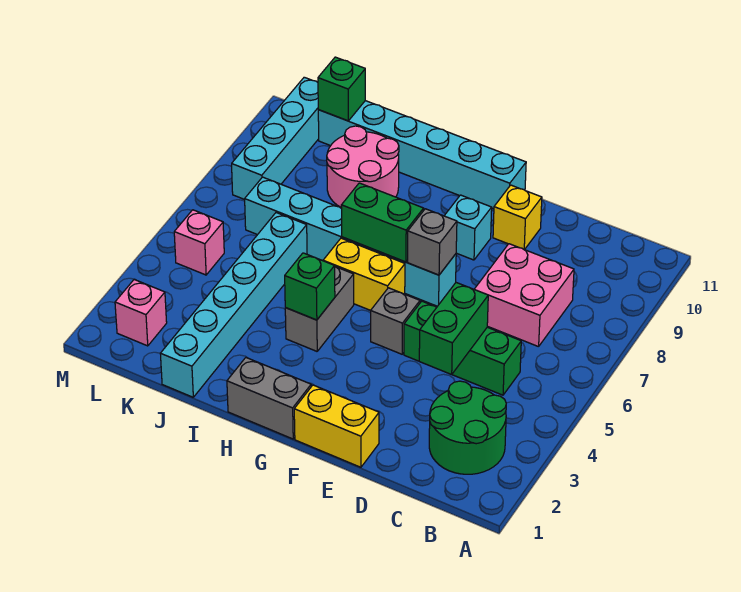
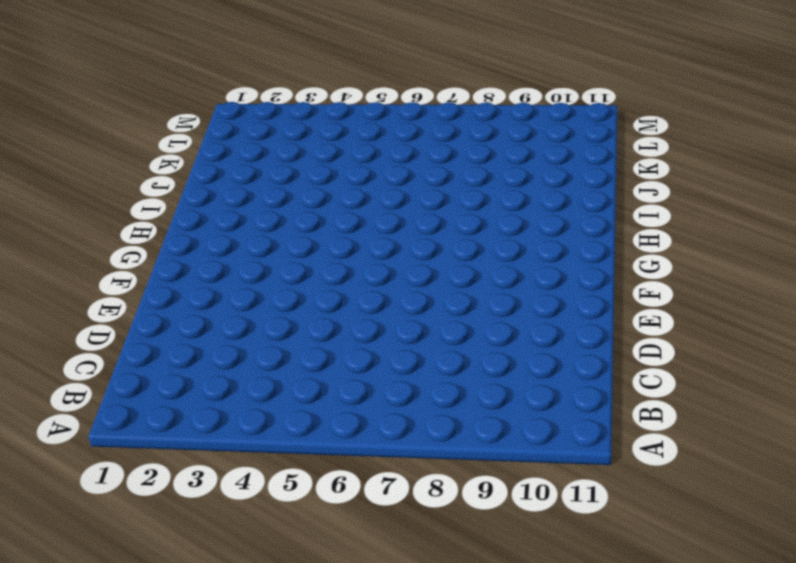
none -> green round brick B2:C3 level 1
none -> green brick C5:E5 level 1
none -> pink brick C7:D8 level 1

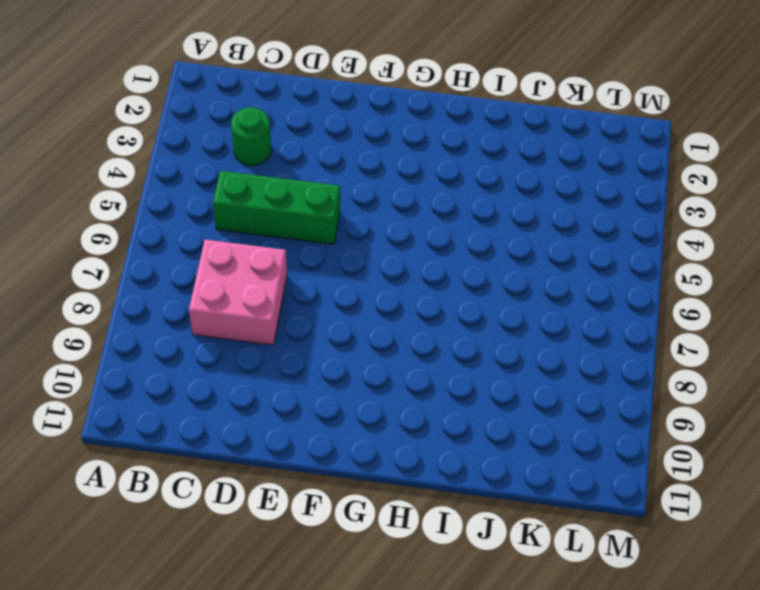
green round brick C3 level 1 -> green round brick B2:C3 level 1
none -> yellow brick E1:F1 level 1
none -> yellow brick E10 level 1
none -> grey brick F5 level 1

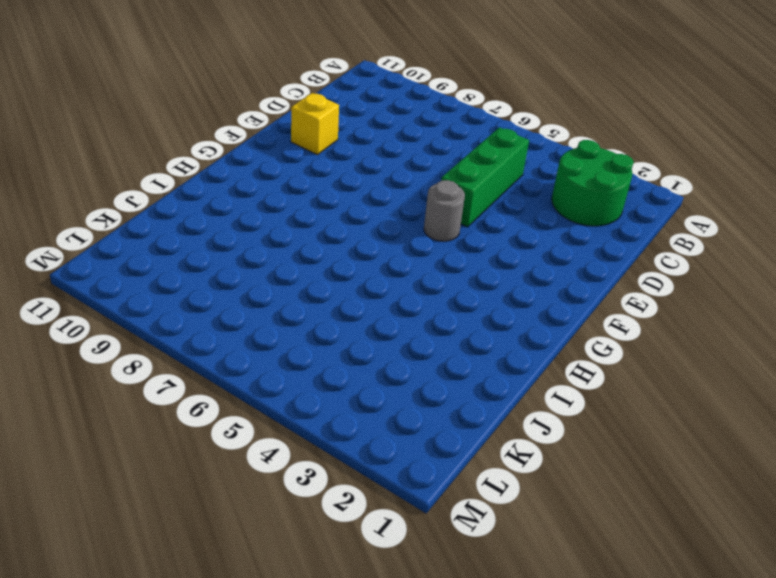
grey round brick F5 level 1 -> grey brick F5 level 1
none -> pink brick C7:D8 level 1
none -> yellow brick E1:F1 level 1
none -> cyan brick F7:K7 level 1

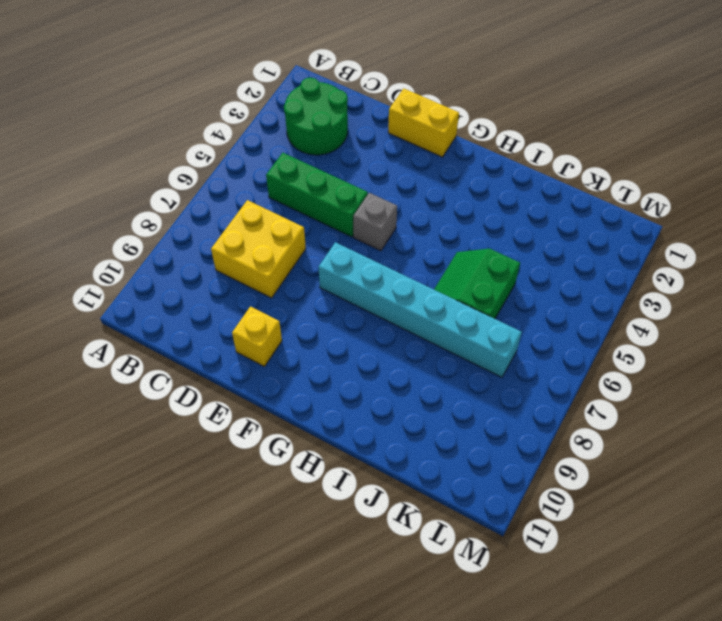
yellow brick C7:D8 level 1 -> pink brick C7:D8 level 1
green slope I5:J6 level 1 top J -> cyan brick J1:J6 level 1
none -> cyan brick F9 level 1
none -> cyan brick F11:K11 level 1
none -> grey brick G1:H1 level 1

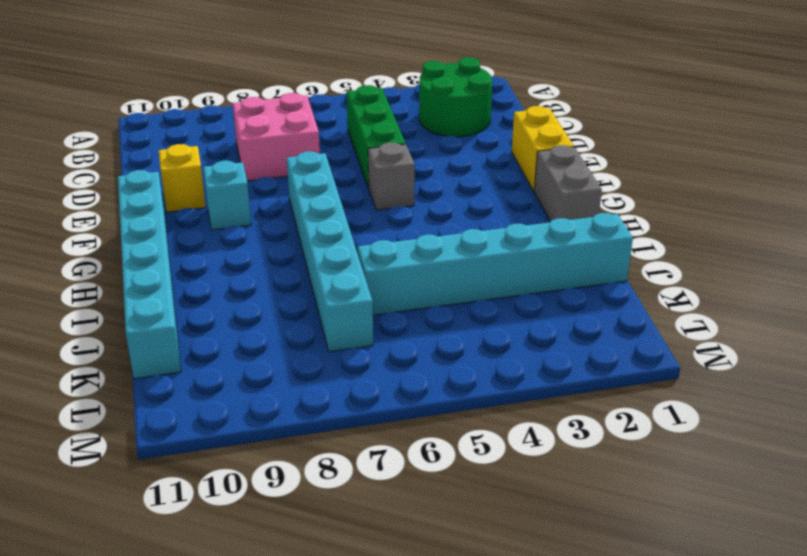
none -> yellow brick G6:H6 level 1
none -> grey brick H4:H5 level 1
none -> pink round brick I9:J10 level 1

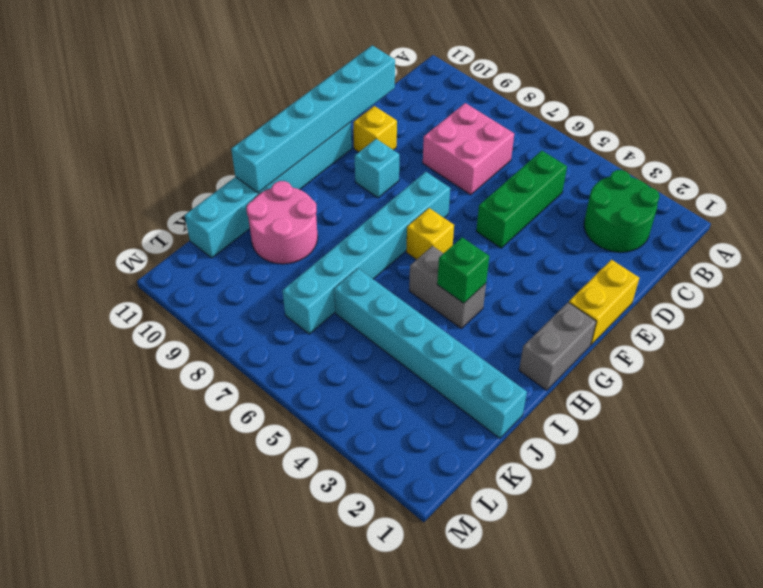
cyan brick D11:I11 level 2 -> none
yellow brick G6 level 1 -> yellow brick G6:H6 level 1
none -> grey brick F5 level 1
none -> pink brick L2 level 1
none -> pink brick L5 level 1

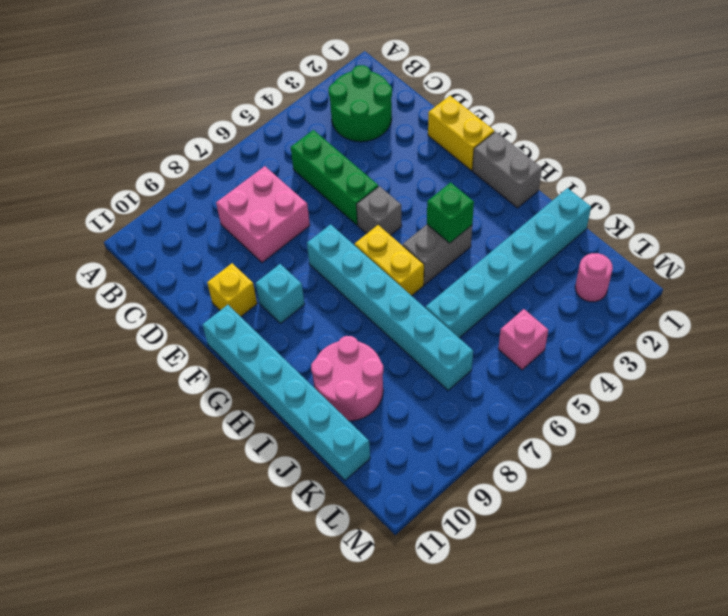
pink round brick L2 level 1 -> pink brick L2 level 1
none -> cyan brick L8:L11 level 1
none -> green brick D4:D5 level 2
none -> grey brick F7 level 2

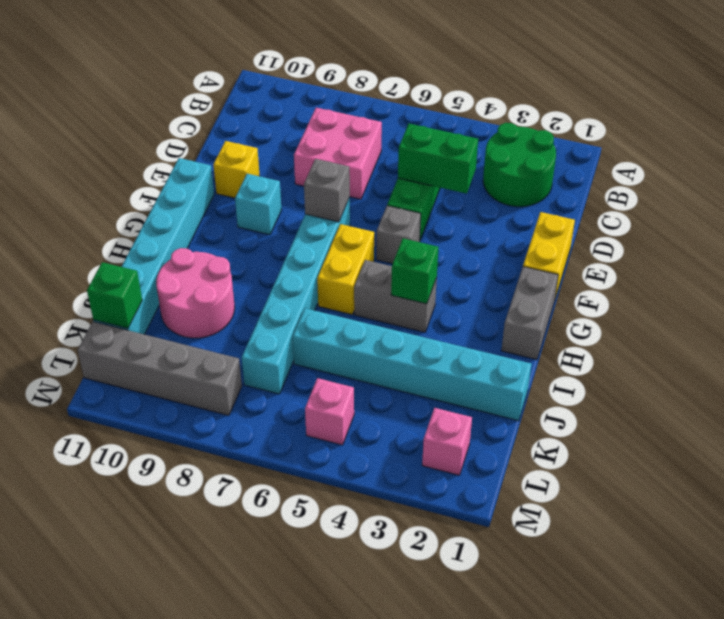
grey brick L8:L11 level 1 -> cyan brick L8:L11 level 1
none -> green brick G7:H7 level 2

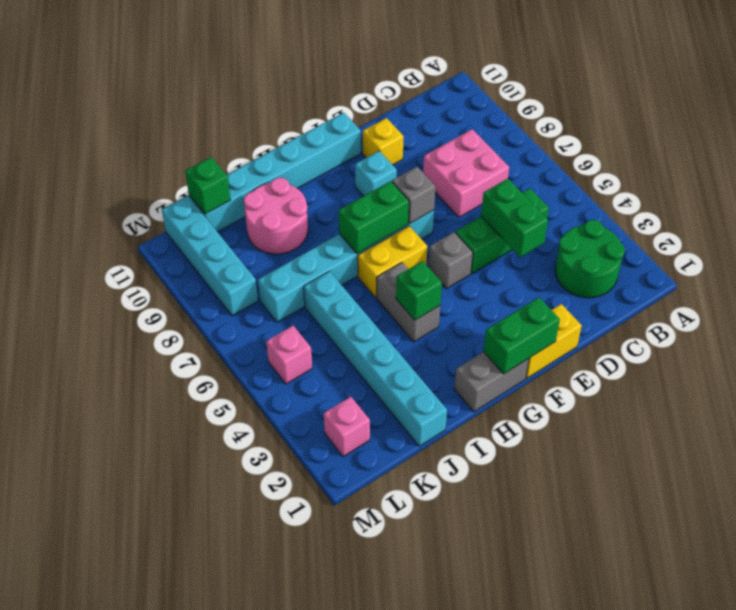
green brick F1:G1 level 2 -> none

